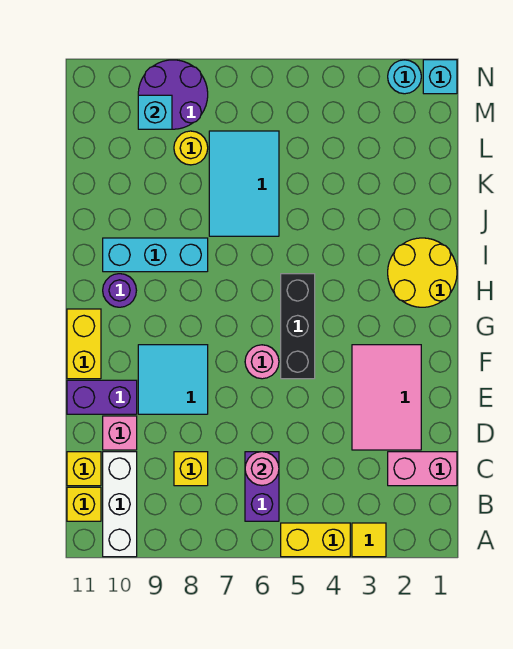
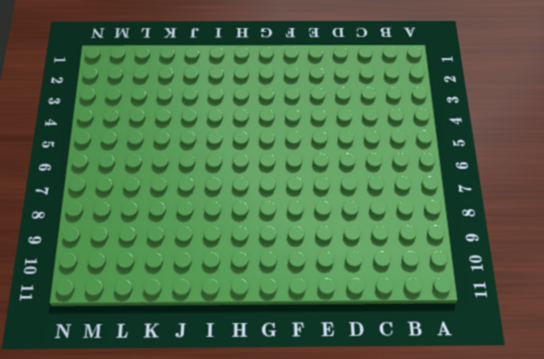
none -> yellow tile A3 level 1
none -> yellow brick A4:A5 level 1
none -> white brick A10:C10 level 1

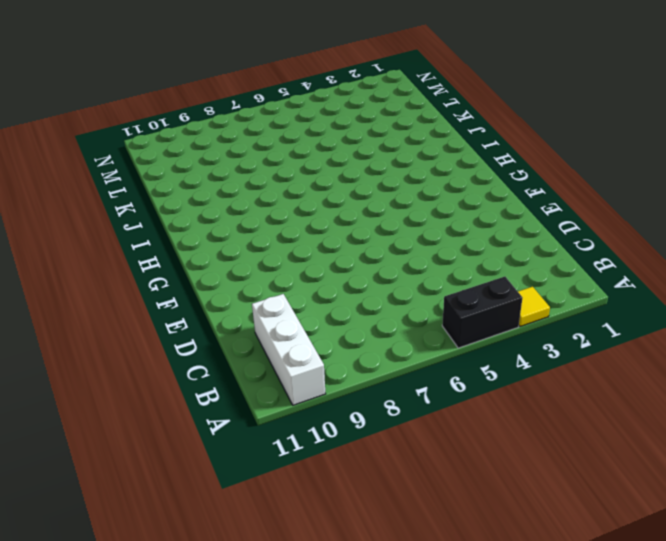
black brick A4:A5 level 1 -> yellow brick A4:A5 level 1
none -> purple brick B6:C6 level 1
none -> yellow brick B11 level 1
none -> pink brick C1:C2 level 1

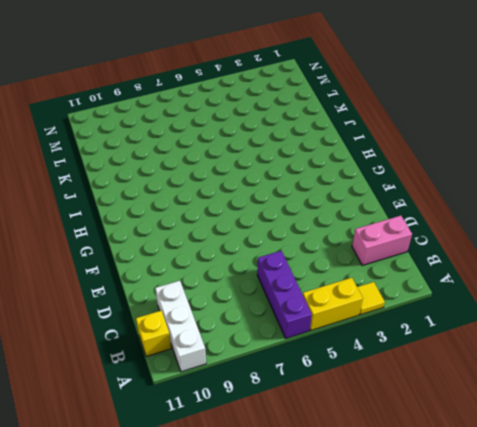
purple brick A6:C6 level 1 -> purple brick B6:C6 level 1
none -> yellow brick C8 level 1
none -> yellow brick C11 level 1
none -> pink tile D2:F3 level 1

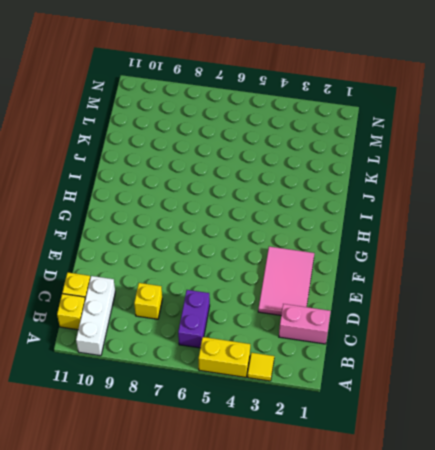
none -> pink brick D10 level 1
none -> cyan tile E8:F9 level 1
none -> purple brick E10:E11 level 1

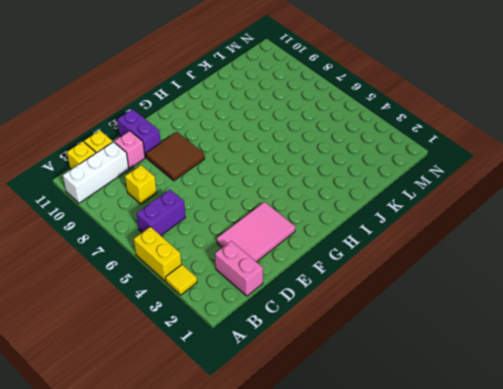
brown tile E8:F9 level 1 -> cyan tile E8:F9 level 1
none -> black brick F5:H5 level 1
none -> pink round brick F6 level 1
none -> yellow brick F11:G11 level 1

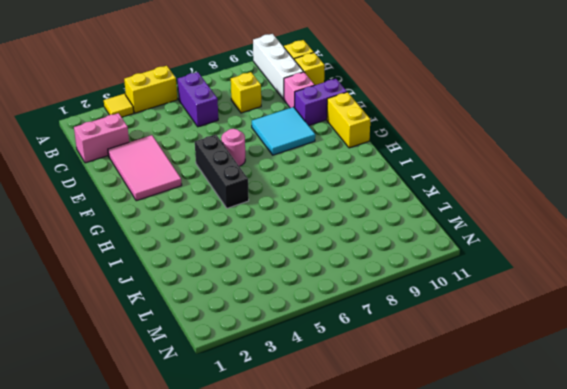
none -> yellow round brick H1:I2 level 1
none -> purple round brick H10 level 1
none -> cyan brick I8:I10 level 1

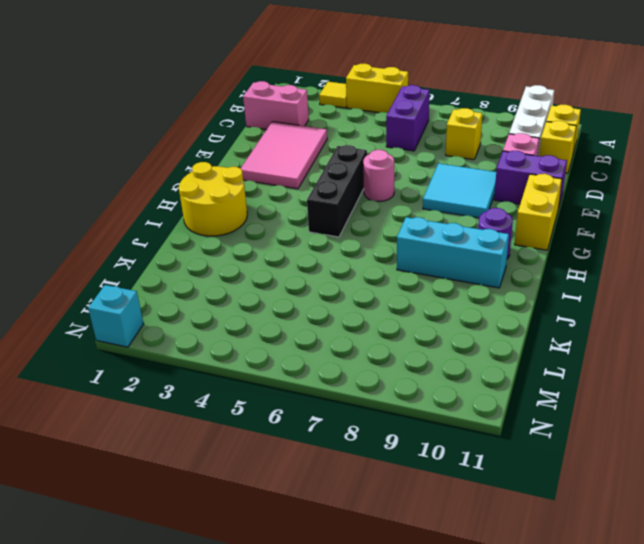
none -> cyan tile J6:L7 level 1
none -> yellow round brick L8 level 1
none -> purple round brick M8:N9 level 1

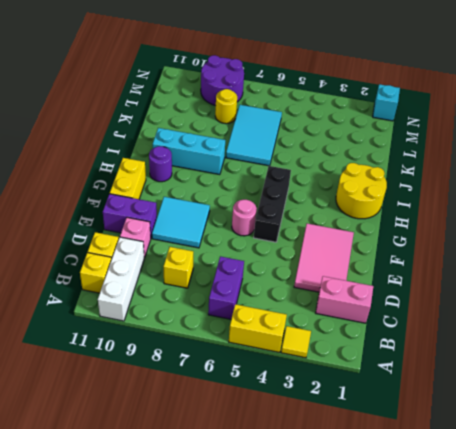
none -> cyan round brick N2 level 1
none -> pink round brick C6 level 2
none -> cyan brick M9 level 2

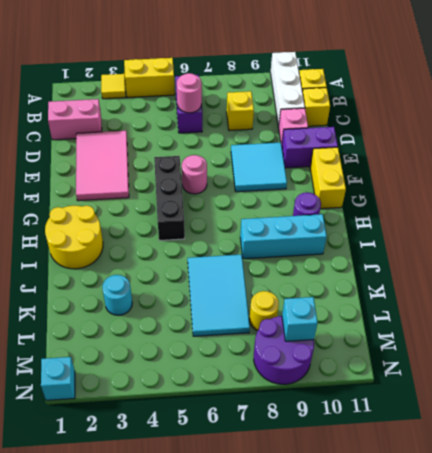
cyan round brick K3 level 1 -> cyan round brick N2 level 1

